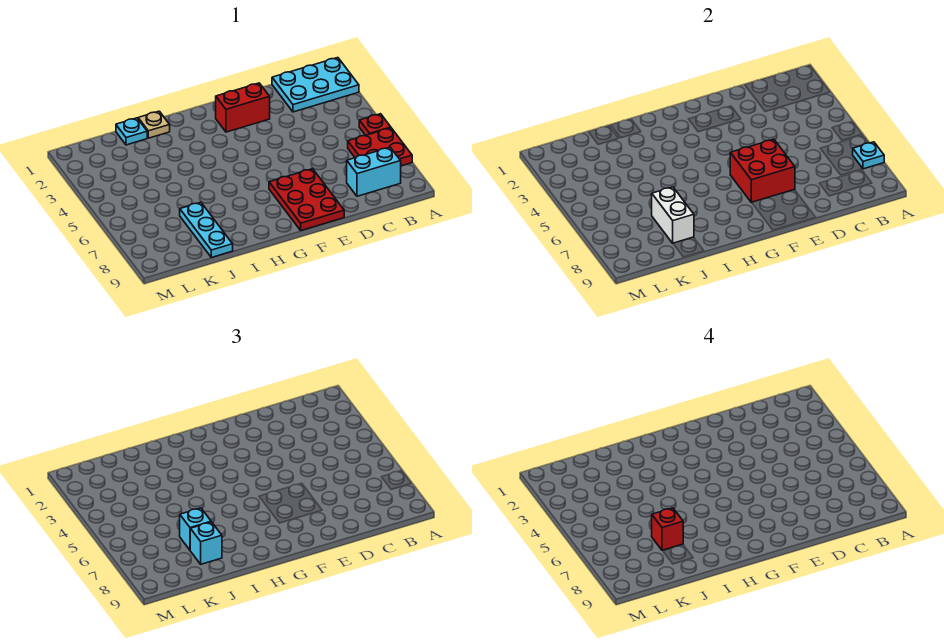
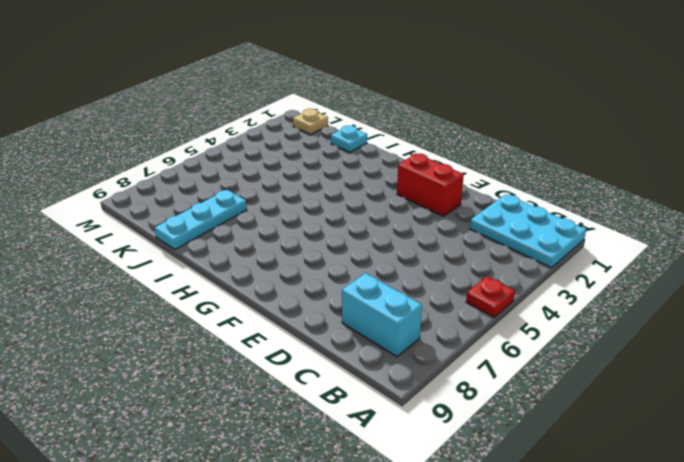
tan plate L1 level 1 -> tan plate I1 level 1
none -> red plate A6:B7 level 1
none -> red plate E7:F9 level 1
none -> cyan plate A7 level 2

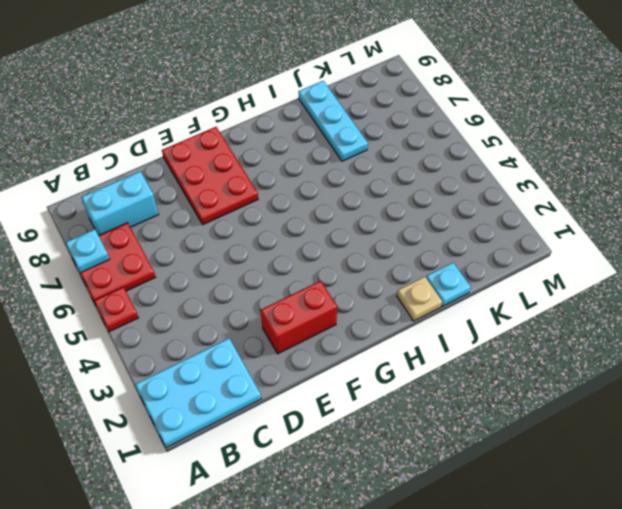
none -> red brick E6:F7 level 2
none -> white brick J7:J8 level 2
none -> cyan brick J7 level 3

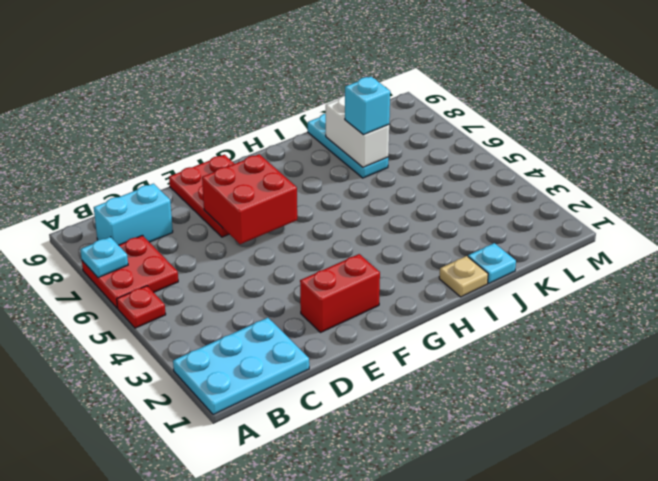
none -> cyan brick J8 level 3
none -> red brick J7 level 4

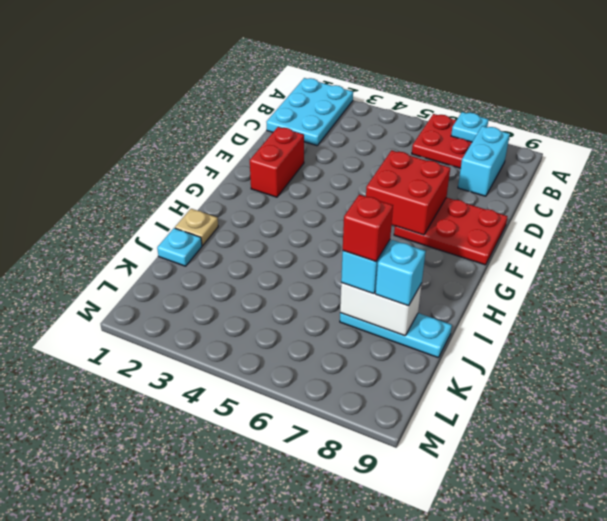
none -> red plate A5 level 1

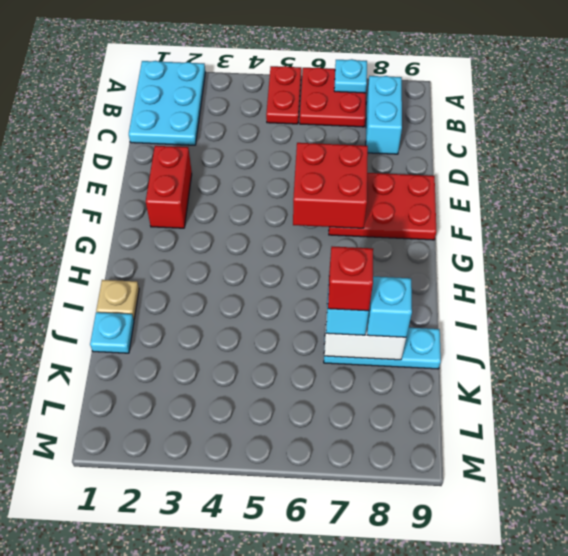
red plate A5:B5 level 1 -> red plate A5 level 1

